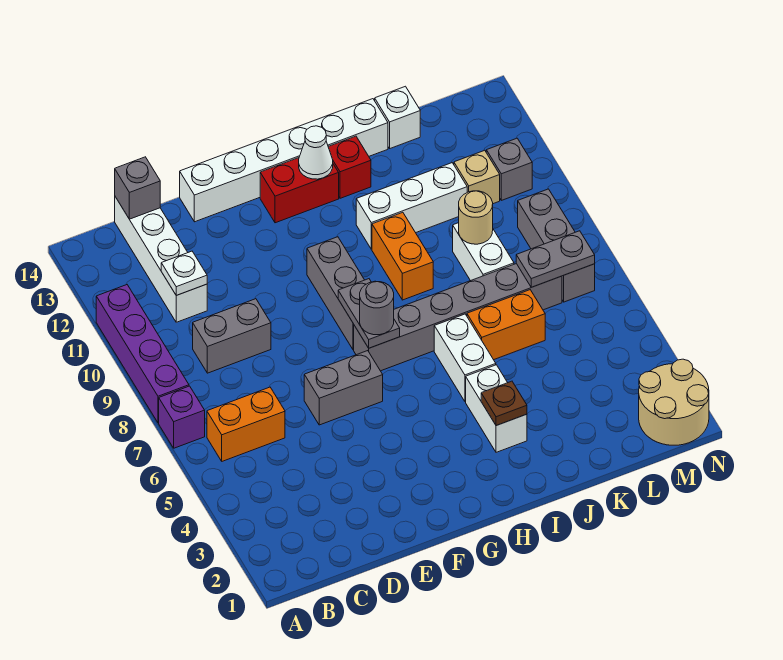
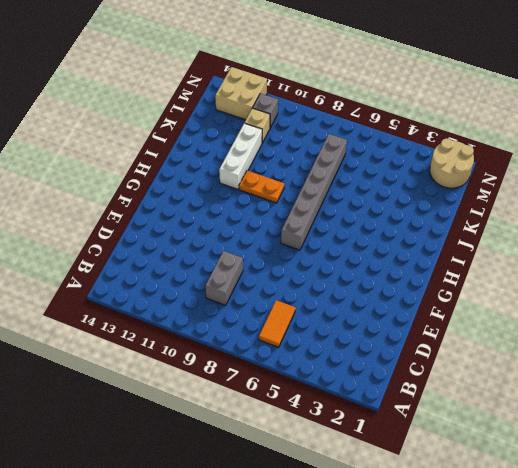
orange tile B6:C6 level 1 -> orange brick B6:C6 level 1
orange plate I9:I10 level 1 -> orange brick I9:I10 level 1
tan brick M12:N13 level 1 -> none
none -> purple brick A7 level 1
none -> purple brick A8:A11 level 1
none -> white brick C11:C14 level 1
none -> grey brick E6:F6 level 1

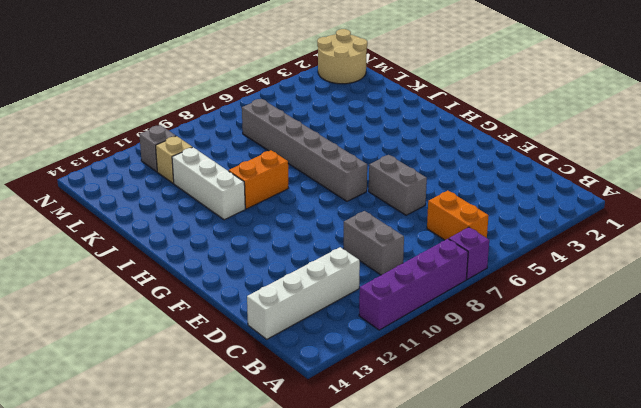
none -> white brick E14:J14 level 1
none -> grey brick G8:G10 level 1
none -> red brick G13:H13 level 1
none -> white brick I3:I4 level 1

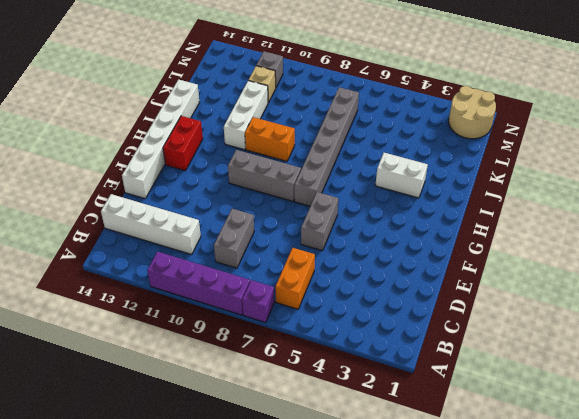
none -> white brick I5:I6 level 1
none -> red brick I13 level 1
none -> orange brick J6:K6 level 1
none -> white brick K8:K9 level 1

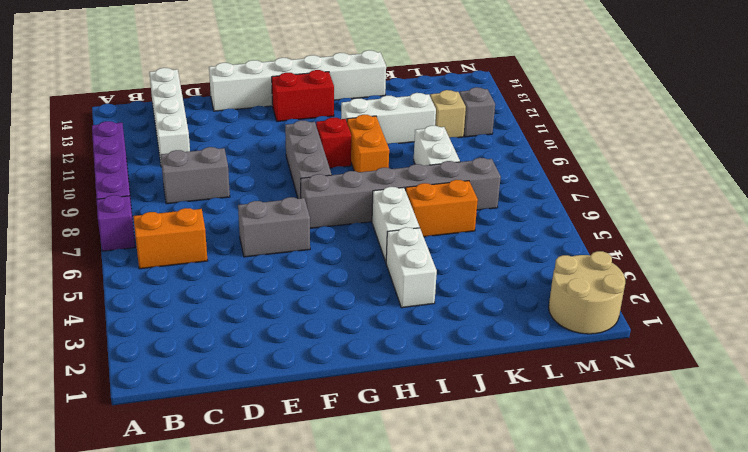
red brick H10 level 1 -> red brick I13 level 1
none -> white brick K14 level 1
none -> grey brick M7:M9 level 1
none -> white plate C11 level 2
none -> grey brick C14 level 2

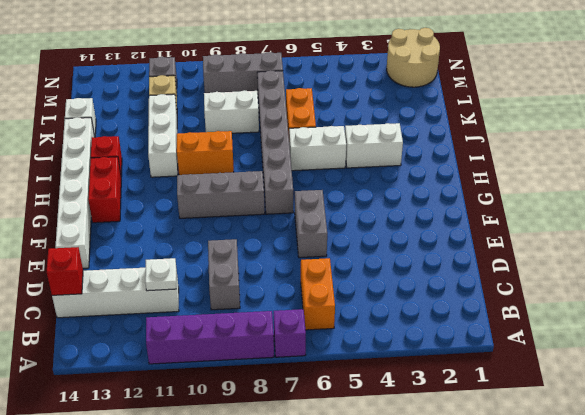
red brick C14 level 2 -> grey brick C14 level 2
none -> grey plate G7:G8 level 2
none -> white cone H13 level 2
none -> brown plate I3 level 2
none -> tan round brick K9 level 2

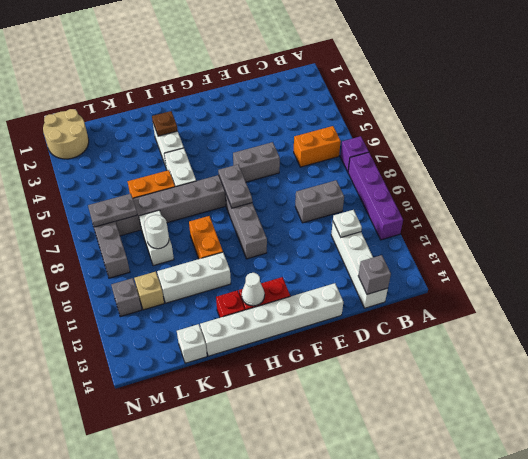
white round brick K9 level 2 -> tan round brick K9 level 2
none -> grey round brick G7 level 3

